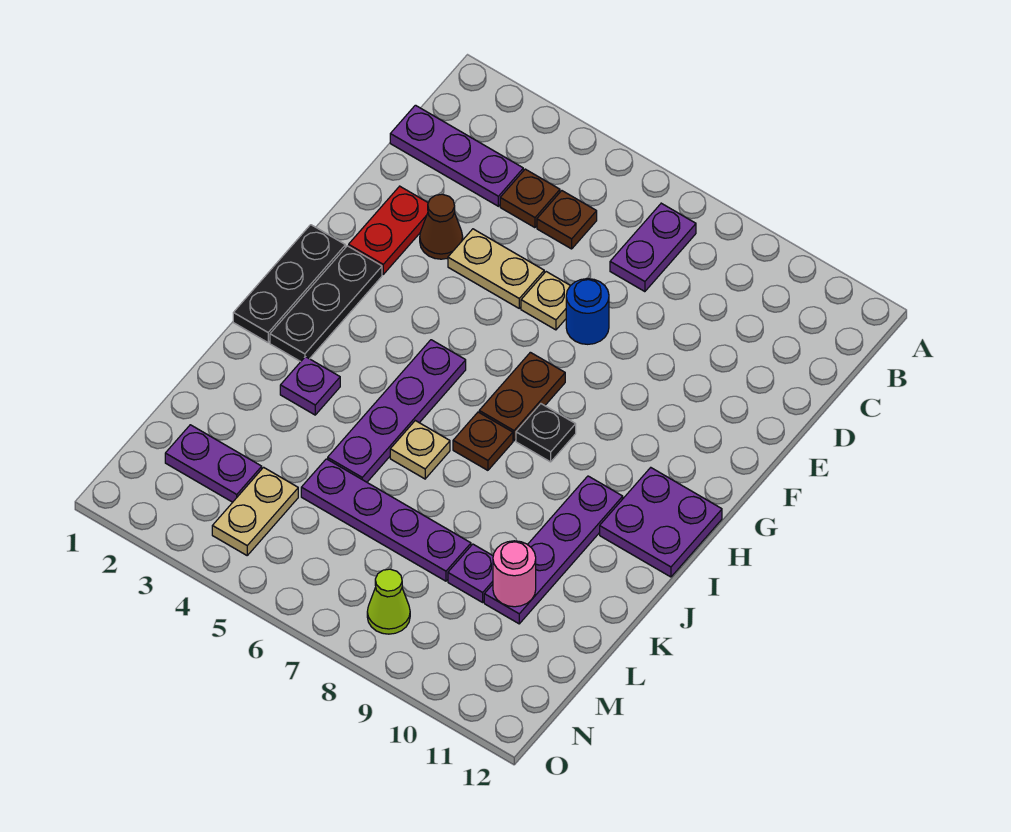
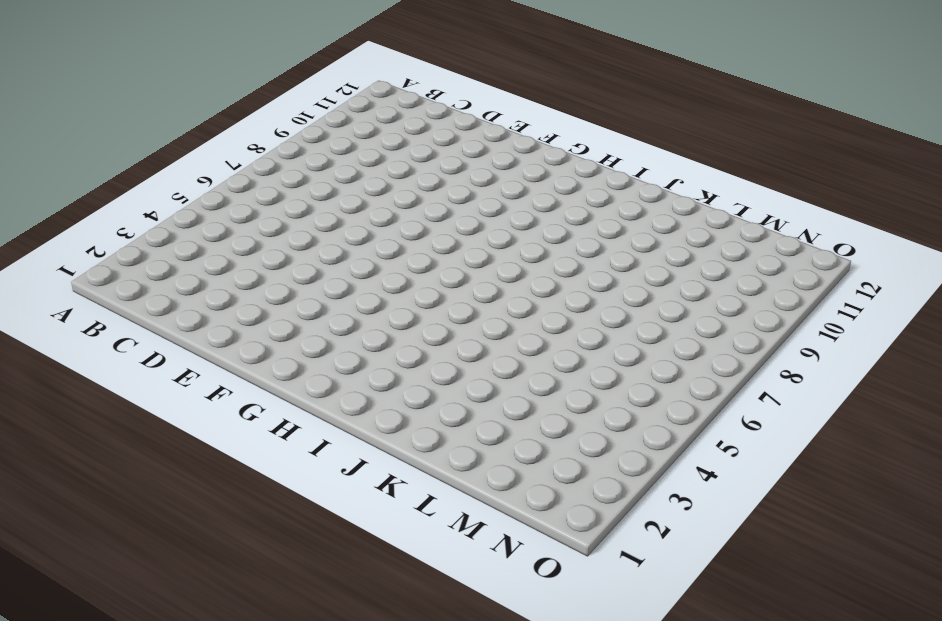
none -> purple plate B7:C7 level 1
none -> purple plate C1:C3 level 1
none -> brown plate C4 level 1

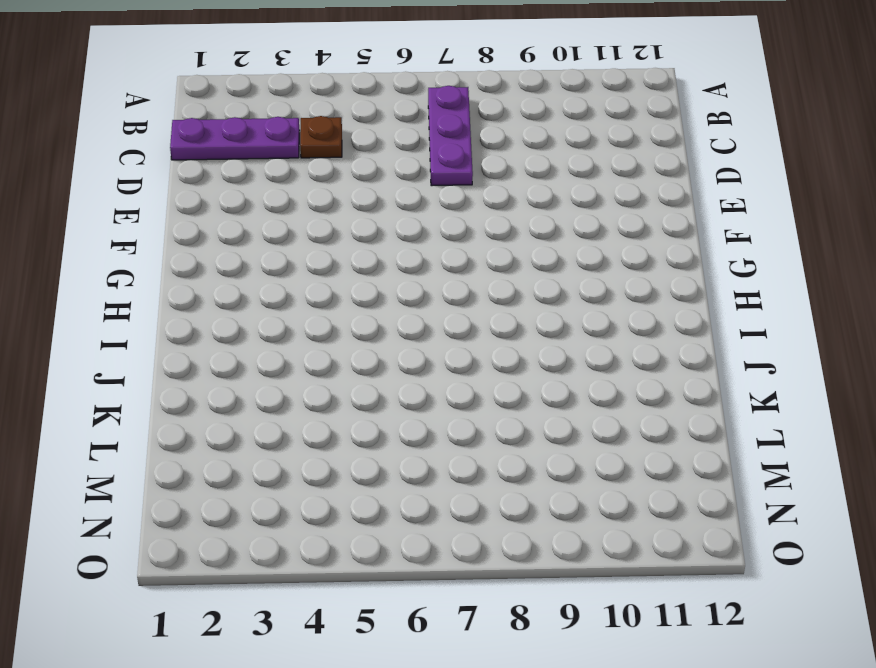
purple plate B7:D7 level 1 -> purple plate B7:C7 level 1
none -> brown plate C5 level 1
none -> red plate E2:F2 level 1
none -> brown cone E3 level 1

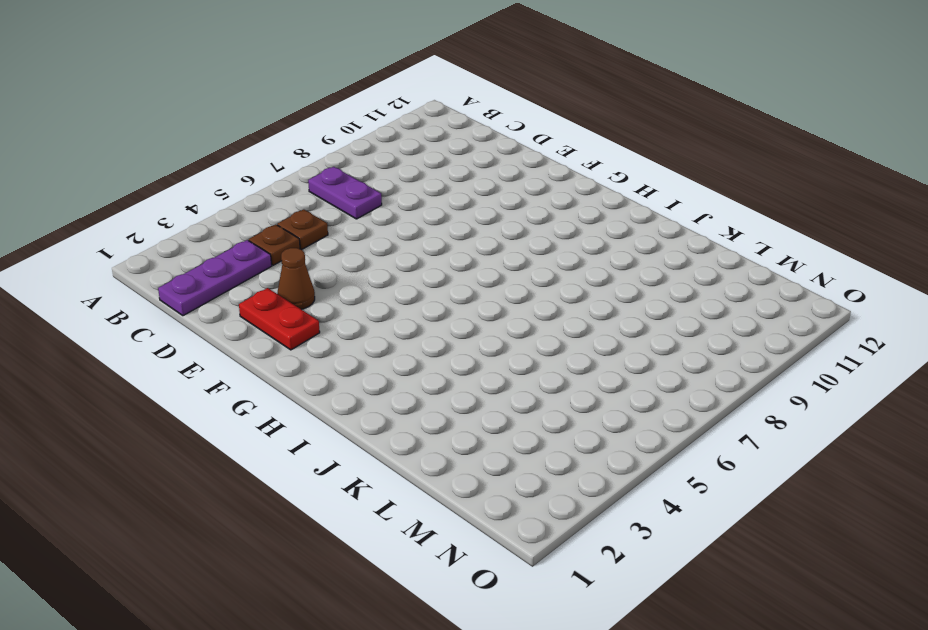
none -> tan plate E4:E5 level 1
none -> tan plate E6 level 1
none -> blue round brick E7 level 1

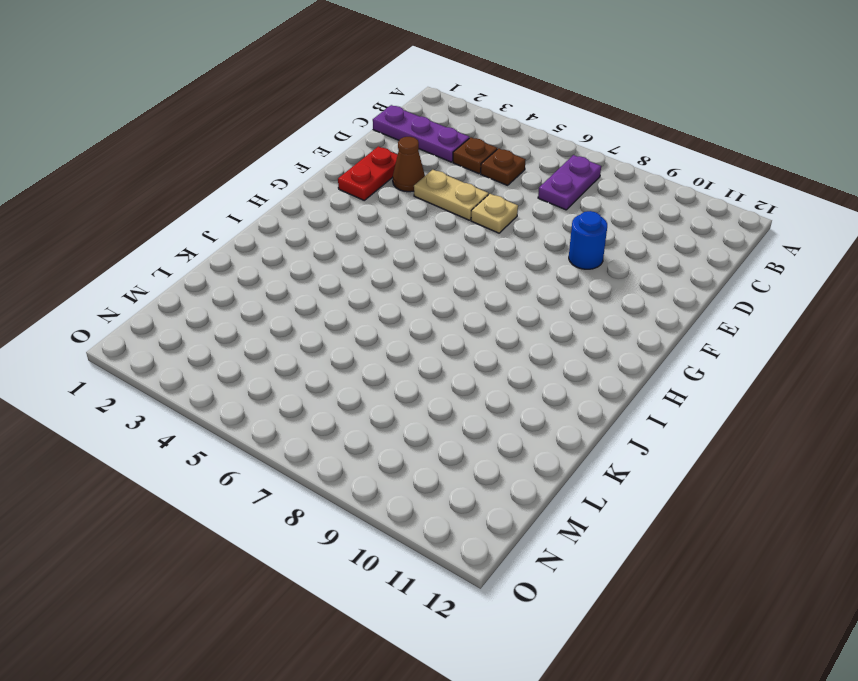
blue round brick E9 level 1 -> blue round brick E7 level 1
none -> black plate G1:I1 level 1
none -> black plate G2:I2 level 1
none -> brown plate G7:H7 level 1

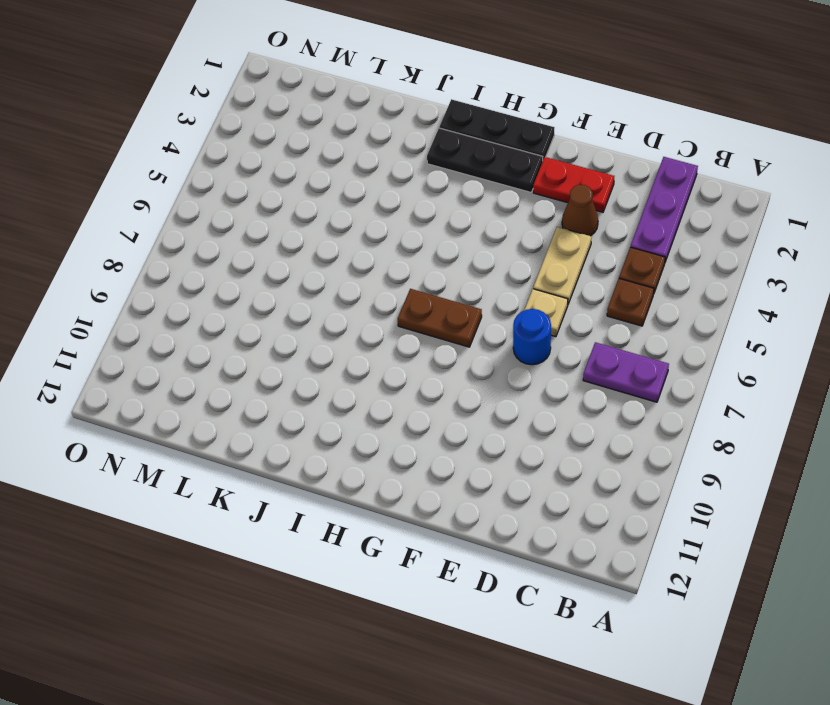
none -> purple plate H5:K5 level 1
none -> black plate H8 level 1
none -> purple plate H11:I12 level 1

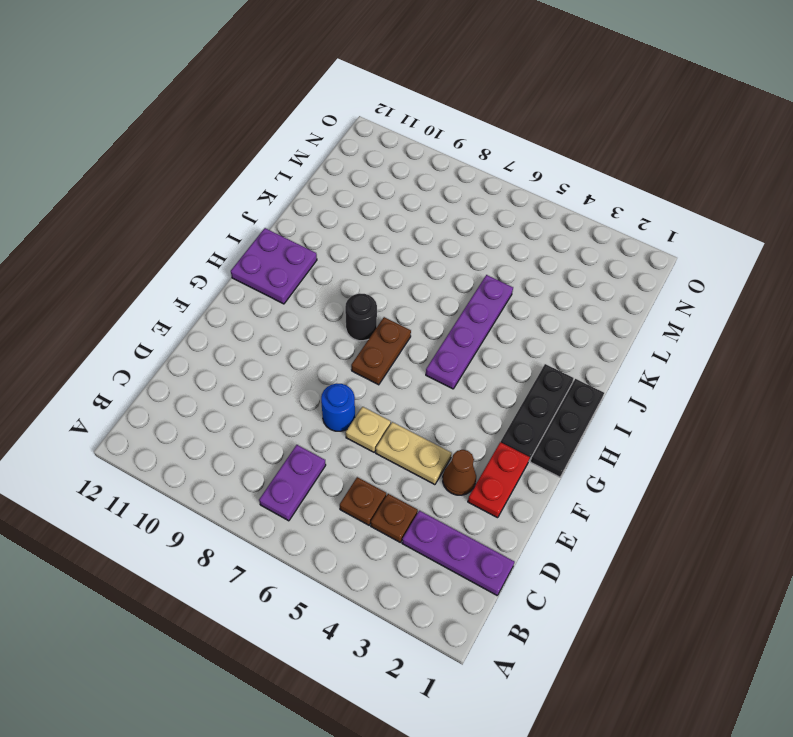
black round brick H8 level 1 -> black plate H8 level 1
none -> brown plate I7 level 1
none -> purple plate I10:L10 level 1
none -> purple plate J3 level 1

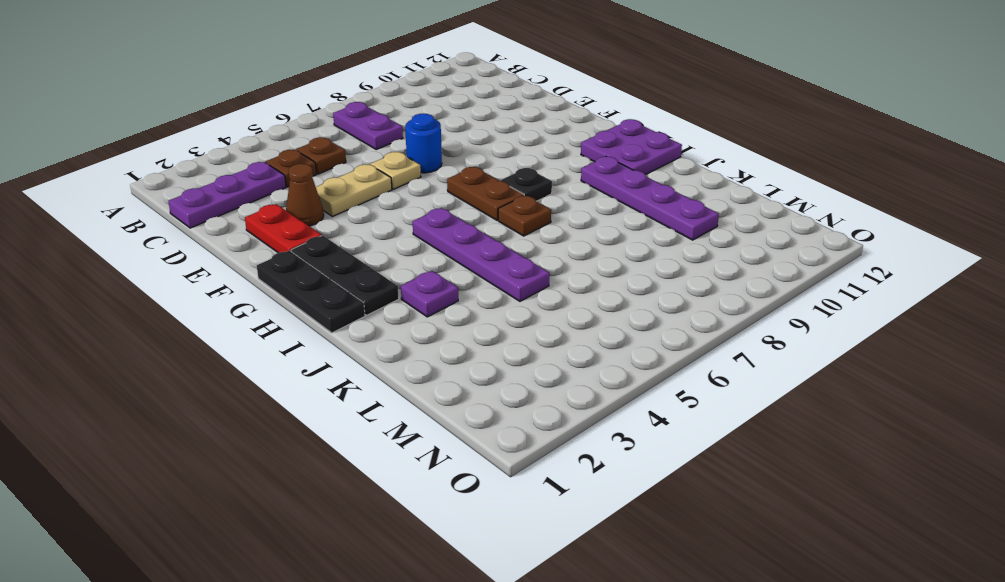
none -> tan plate J6 level 1
none -> purple plate L5:L8 level 1
none -> purple plate L9 level 1

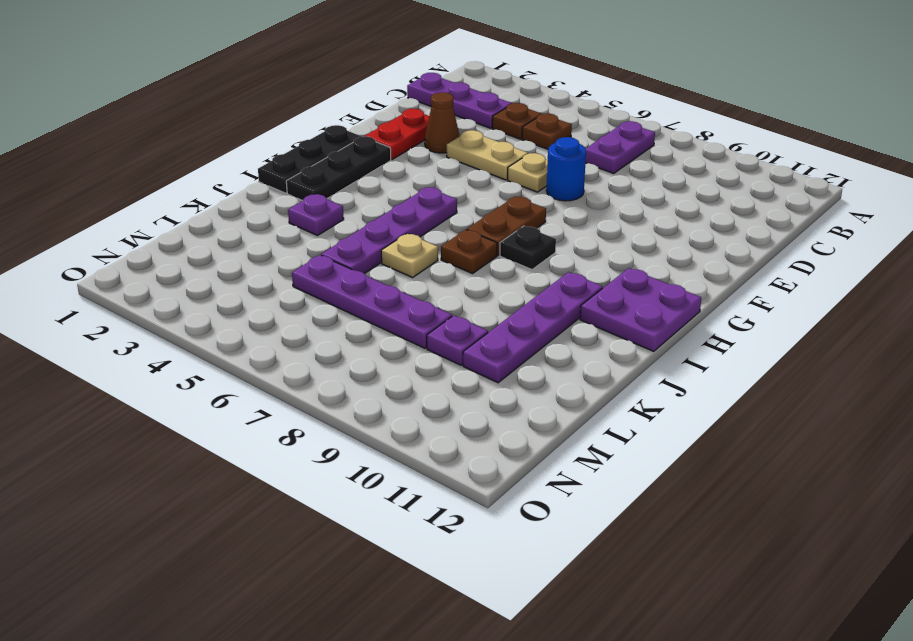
none -> purple plate M2:M3 level 1
none -> tan plate M4:N4 level 1
none -> lime cone N8 level 1

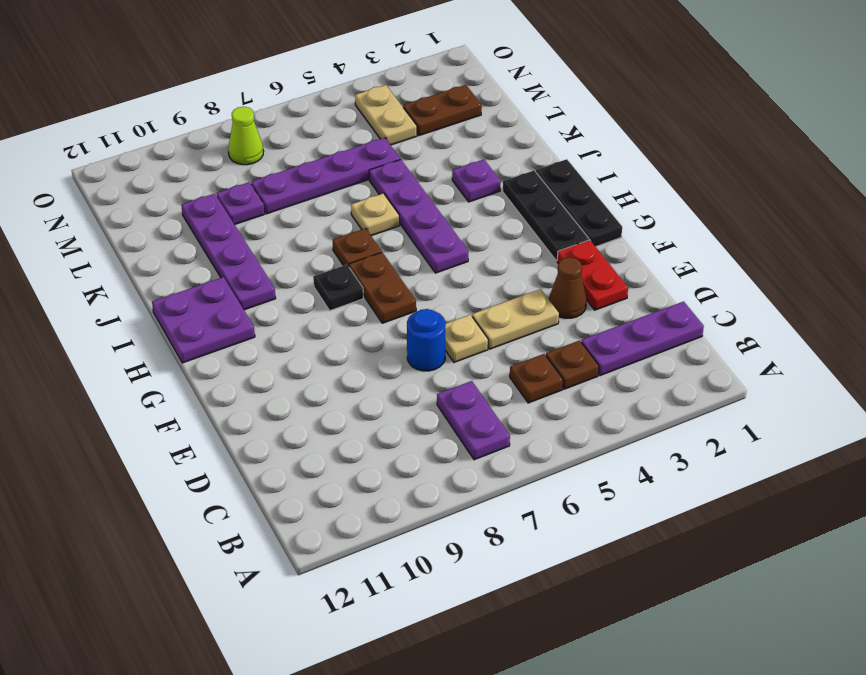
brown plate M2:M3 level 1 -> purple plate M2:M3 level 1
none -> pink round brick L10 level 2

